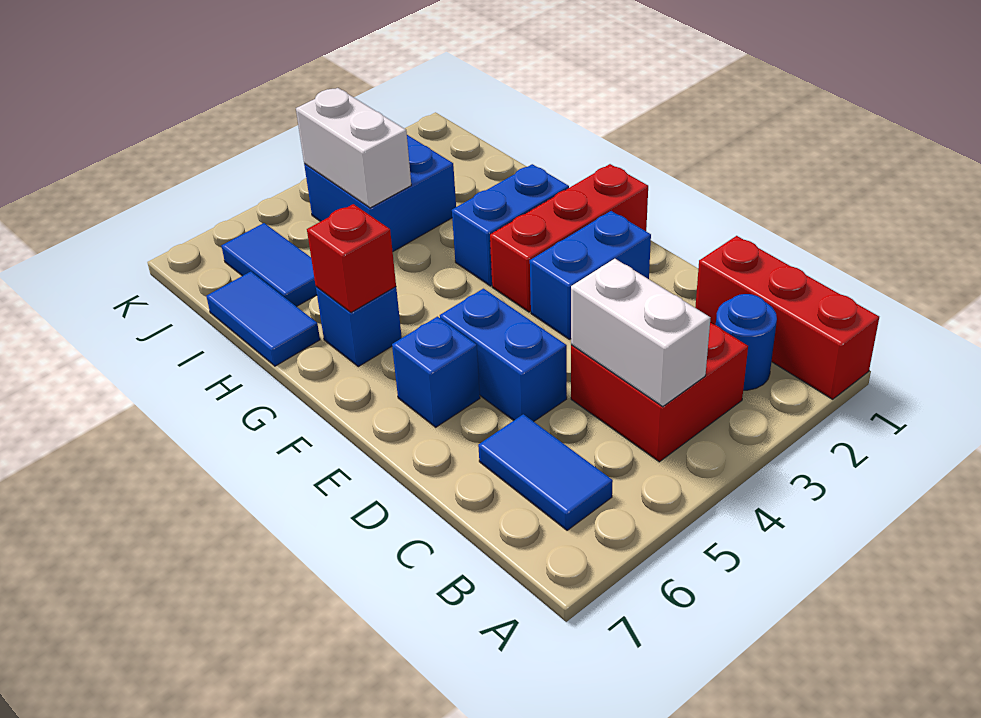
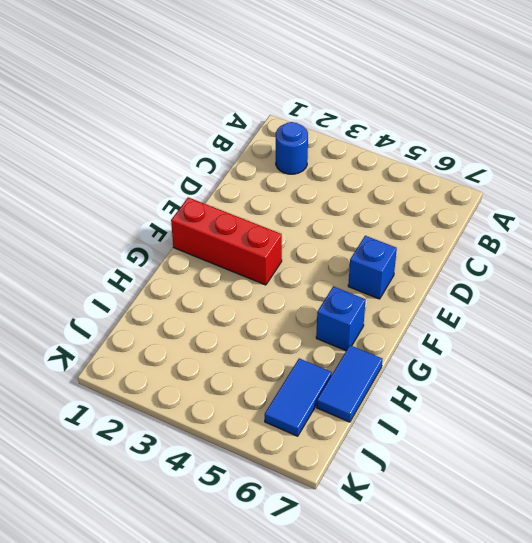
none -> red brick A1:C1 level 1
none -> red brick B3:C4 level 1
none -> blue tile B6:C6 level 1

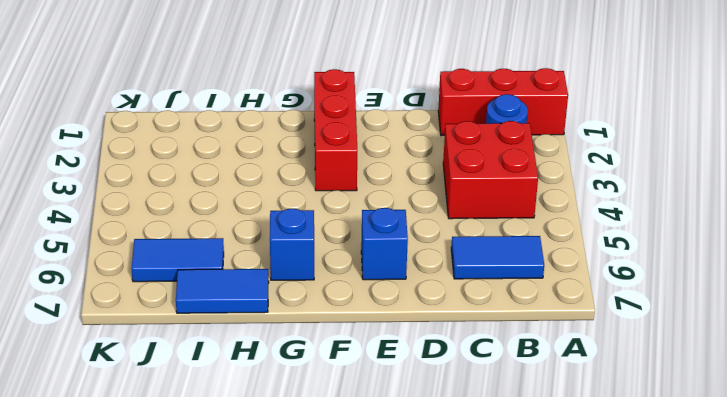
none -> blue brick D5:E5 level 1
none -> blue brick E2:E3 level 1
none -> blue brick G2:G3 level 1

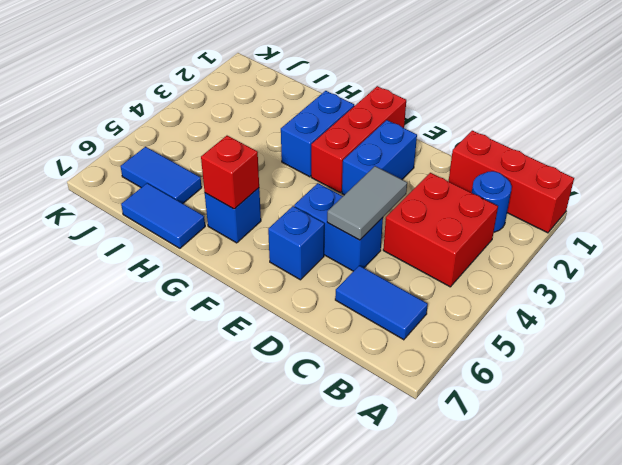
grey tile D4:D5 level 2 -> none
none -> blue brick I3:J4 level 1
none -> white brick B4:C4 level 2
none -> white brick I4:J4 level 2

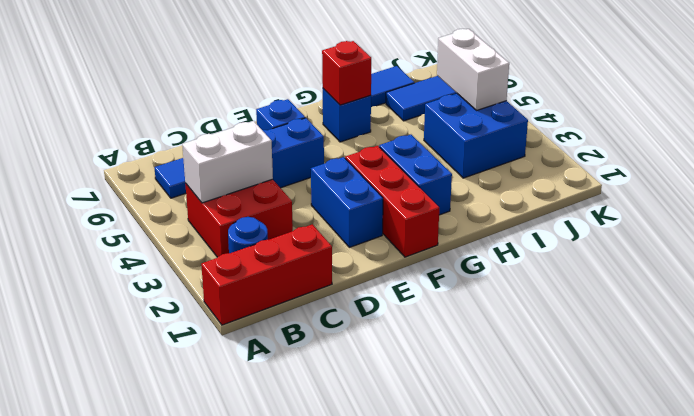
white brick J4:J5 level 2 -> white brick I4:J4 level 2

